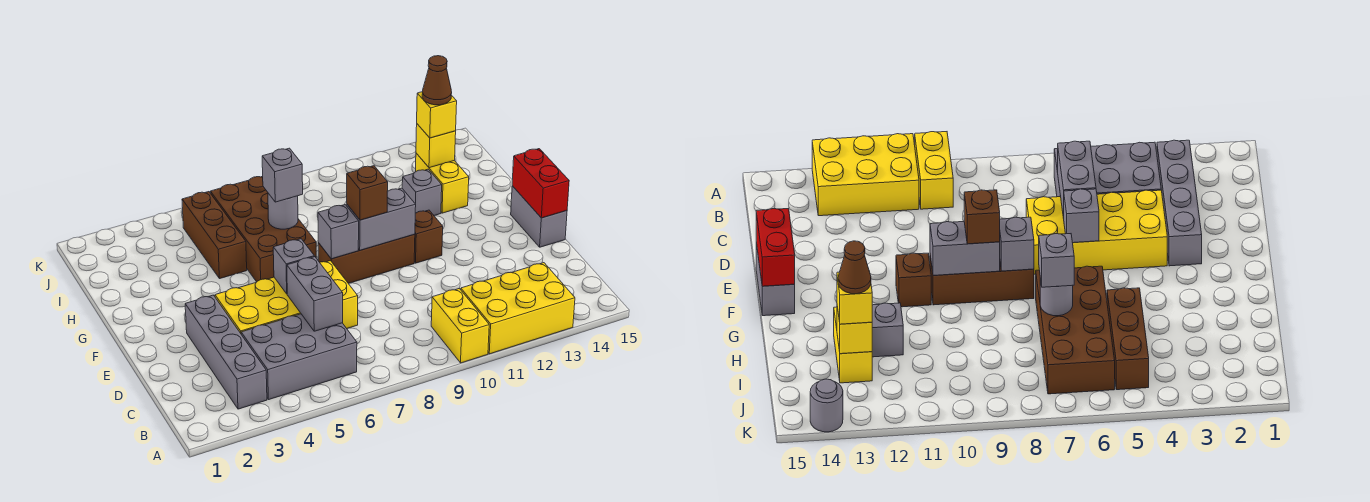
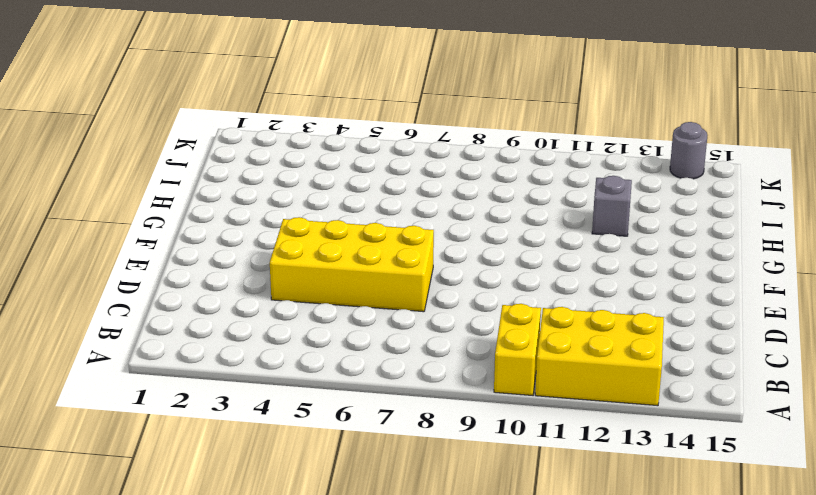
none -> grey brick B3:E3 level 1
none -> grey brick B4:C6 level 1
none -> grey brick E15:F15 level 1

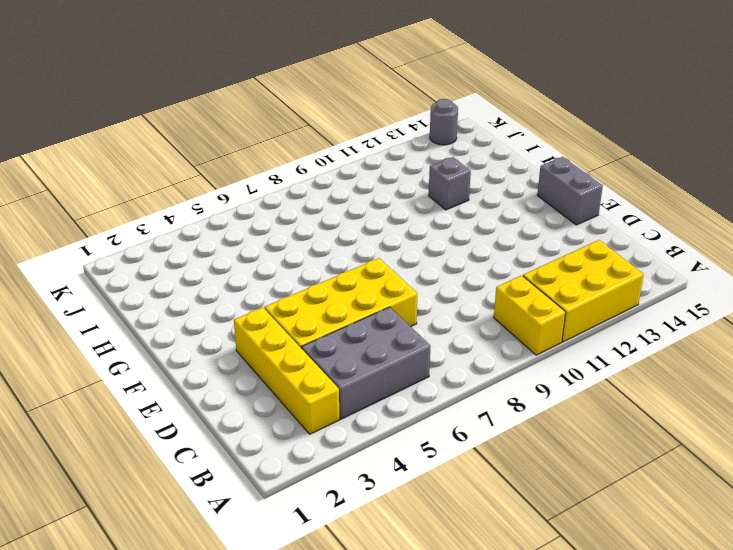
yellow brick B3:E3 level 1 -> grey brick B3:E3 level 1
none -> brown brick F8:F10 level 1
none -> brown brick F11 level 1
none -> brown brick G6:J7 level 1

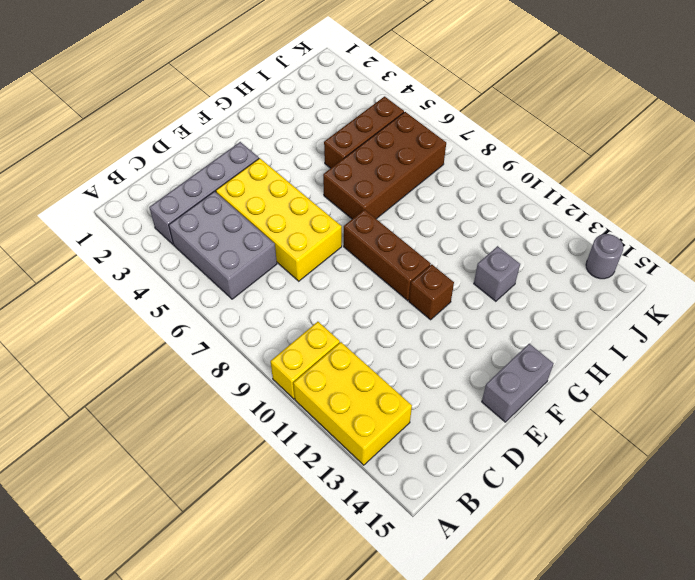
none -> yellow brick H13:I13 level 1
none -> grey brick C6:D6 level 2
none -> grey brick E6 level 2

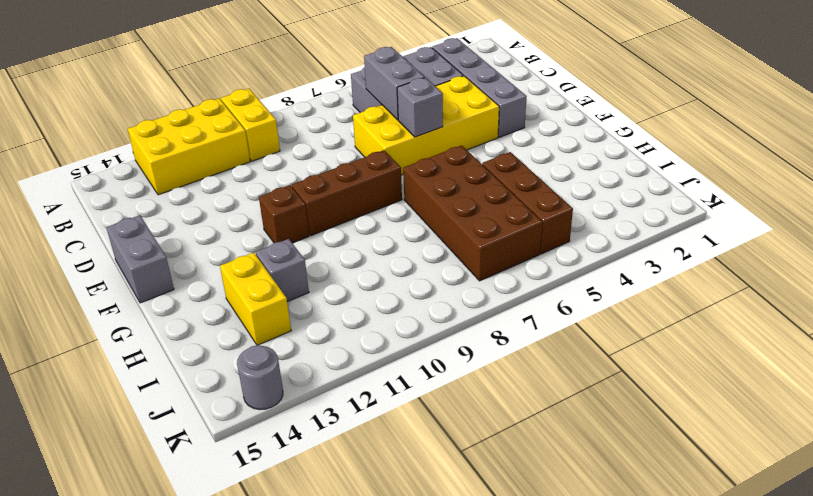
none -> red brick E15:F15 level 2
none -> grey brick F8 level 2
none -> grey brick F9:F10 level 2

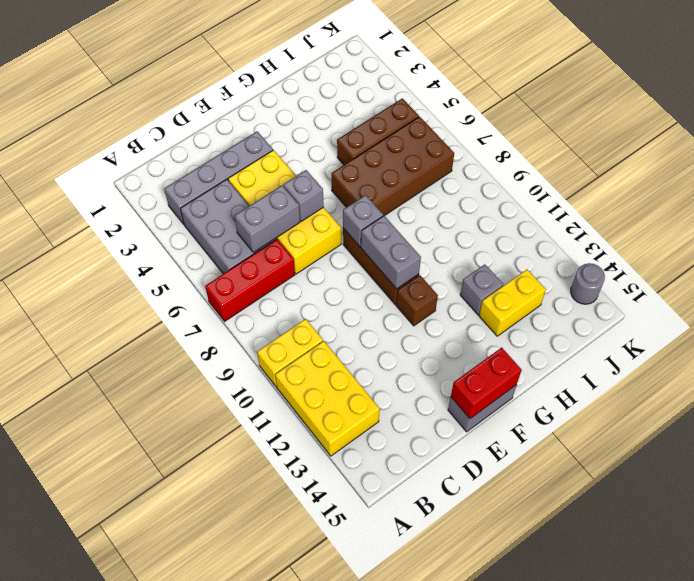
red brick A7:C7 level 1 -> none
none -> grey round brick H7 level 2
none -> yellow brick I13 level 2
none -> brown brick F9 level 3

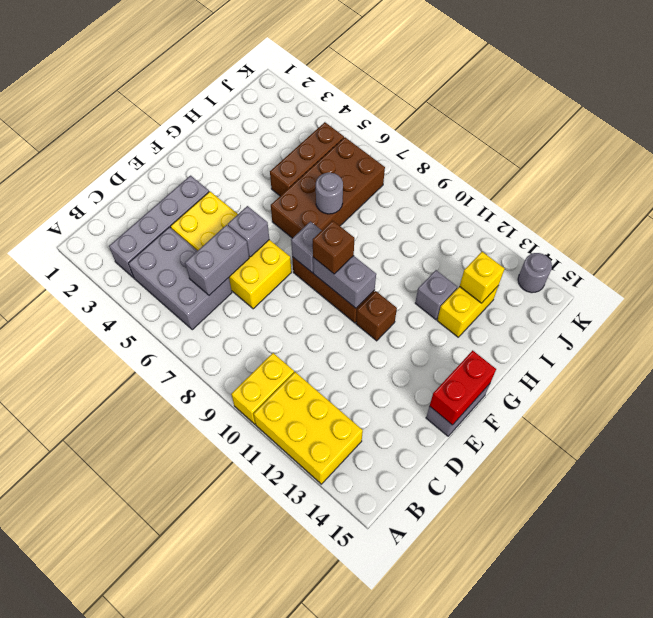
none -> grey brick H7 level 3
none -> yellow brick I13 level 3
none -> brown cone I13 level 4

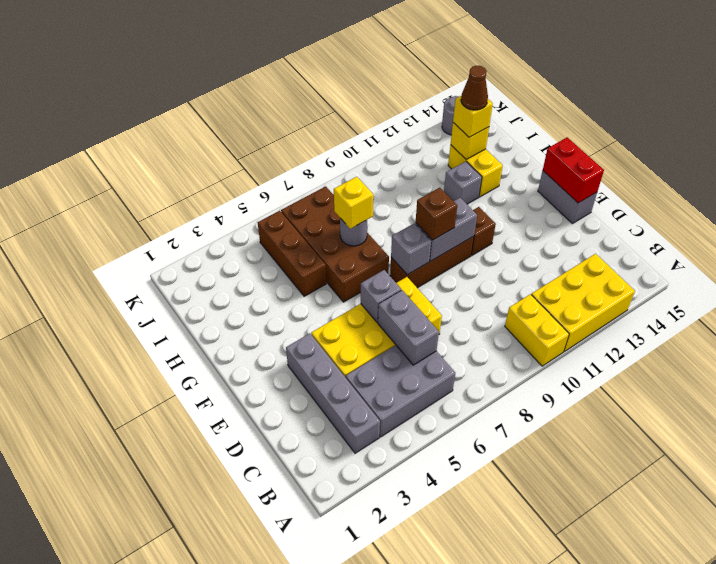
yellow brick H7 level 3 -> grey brick H7 level 3

